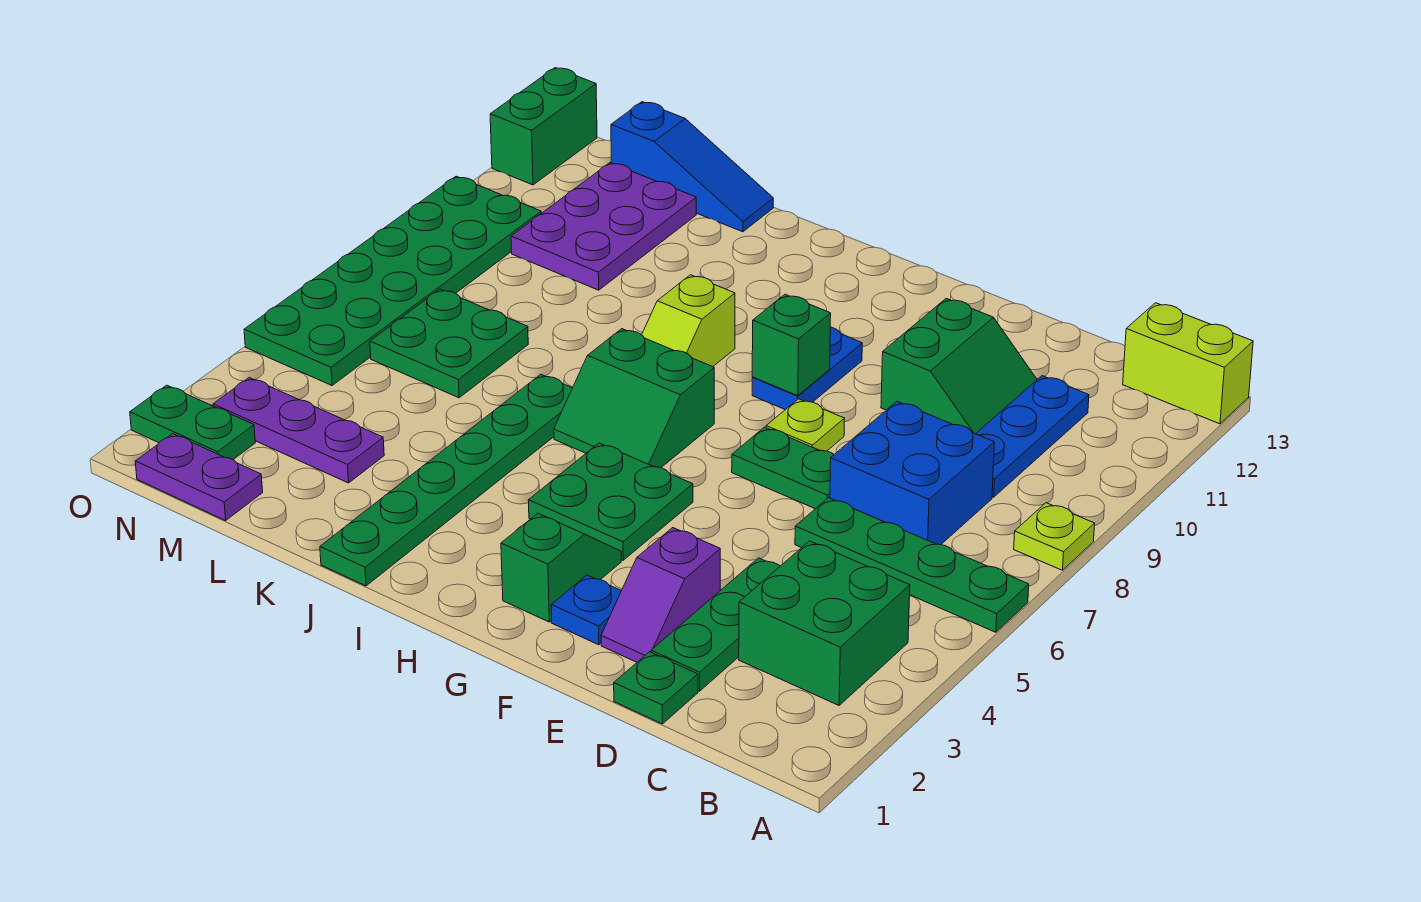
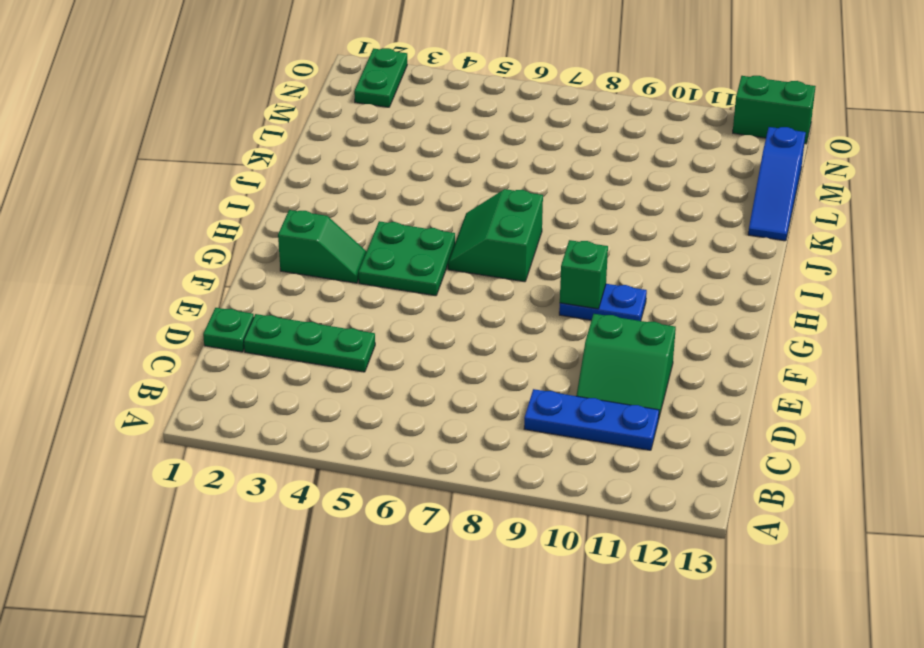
none -> green plate A6:D6 level 1
none -> lime plate A8 level 1
none -> lime brick A13:B13 level 1

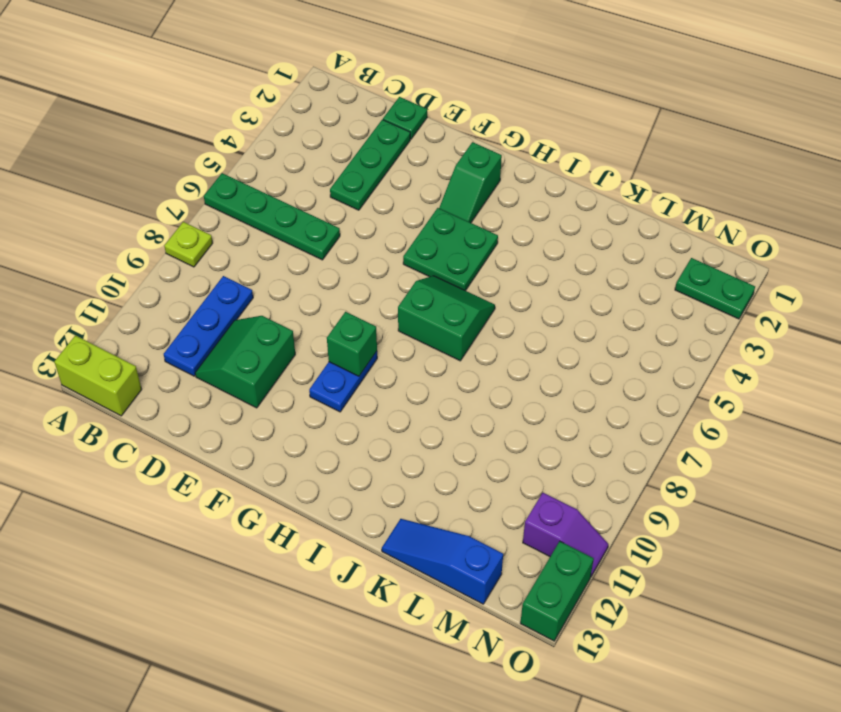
purple slope N11:O11 level 1 top N -> purple slope E2:E3 level 1 top 3
none -> green brick B3:C4 level 1
none -> blue brick C7:D8 level 1
none -> green plate E7:F7 level 1

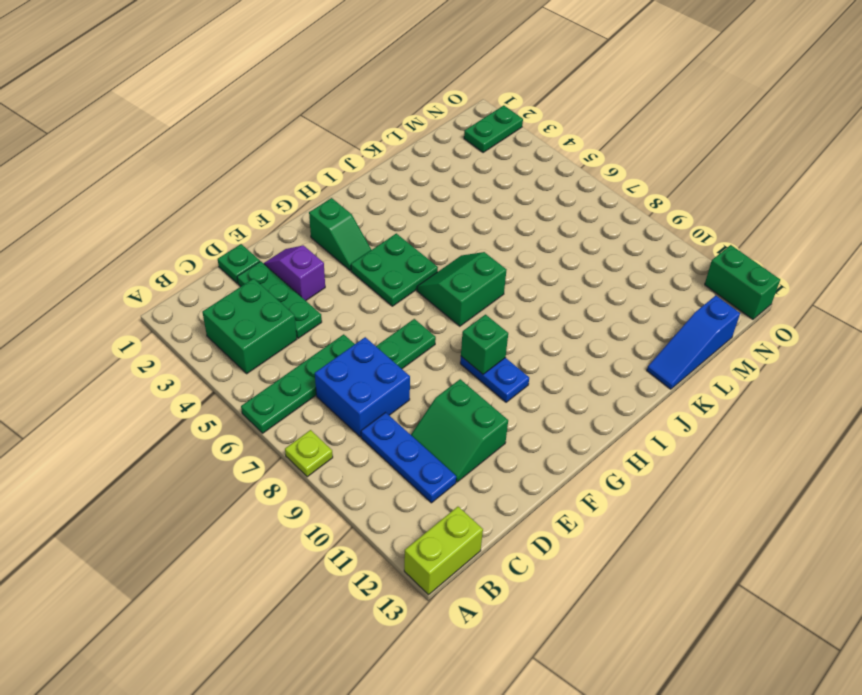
none -> blue plate F2 level 1
none -> lime plate F8 level 1
none -> lime slope I8:I9 level 1 top 9

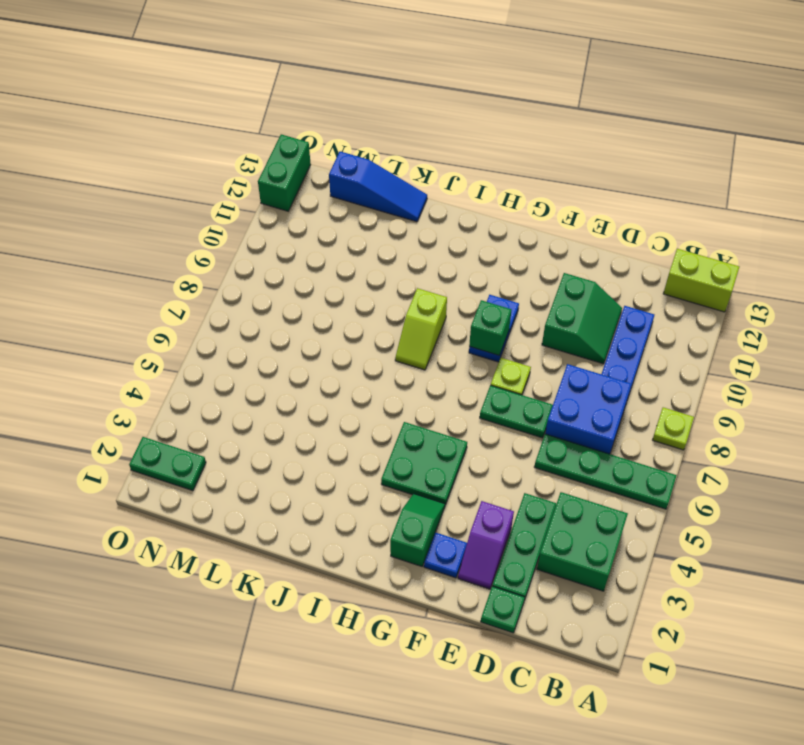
none -> green slope H6:I7 level 1 top 7
none -> green plate J1:J6 level 1
none -> purple plate L3:N3 level 1

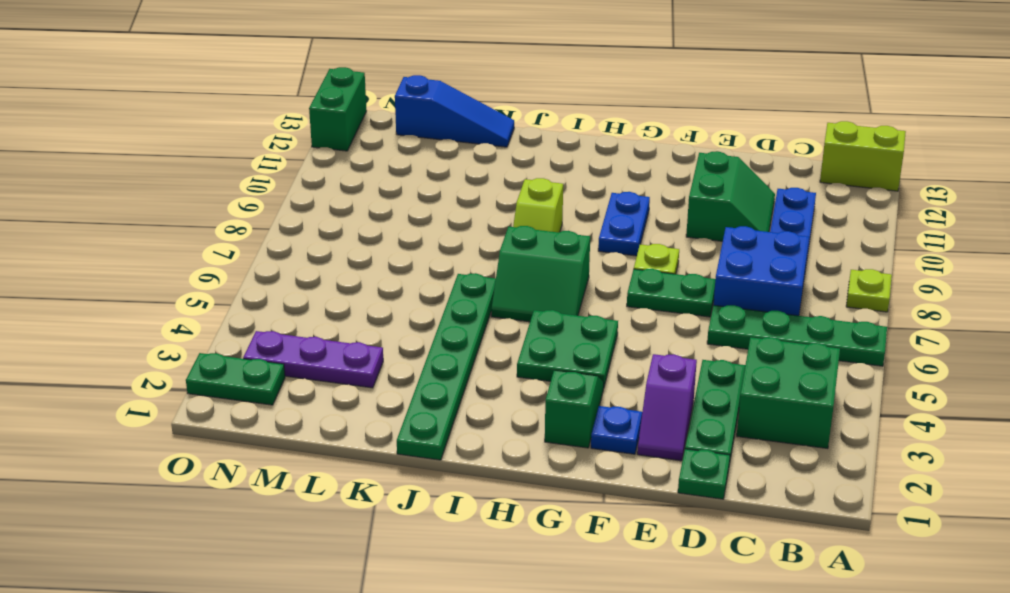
none -> green plate L6:M7 level 1
none -> purple plate L10:M12 level 1
none -> purple plate M1:N1 level 1

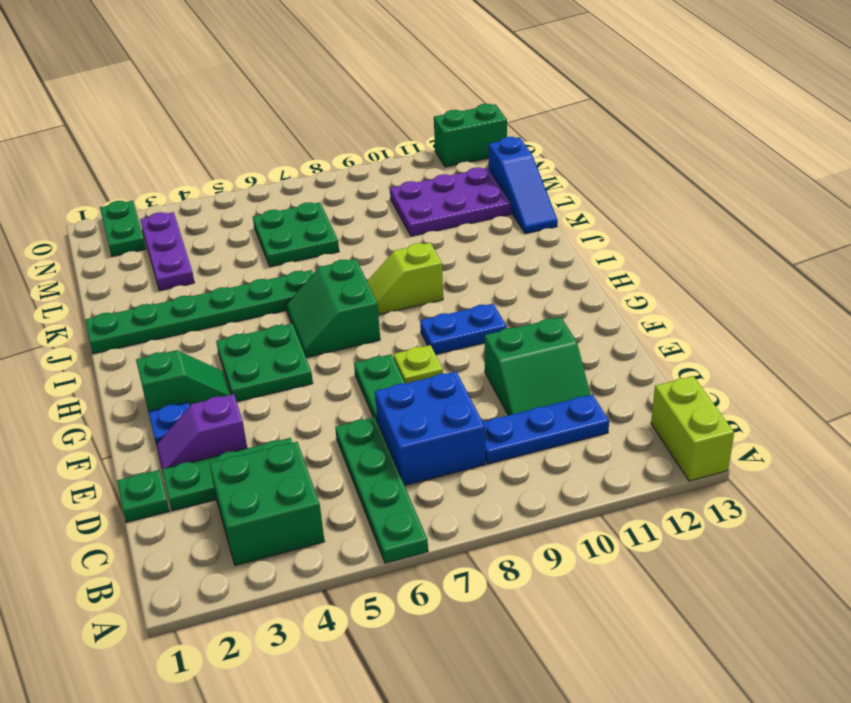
none -> lime plate A8 level 1
none -> purple plate M1:N1 level 1
none -> green plate N5:O10 level 1

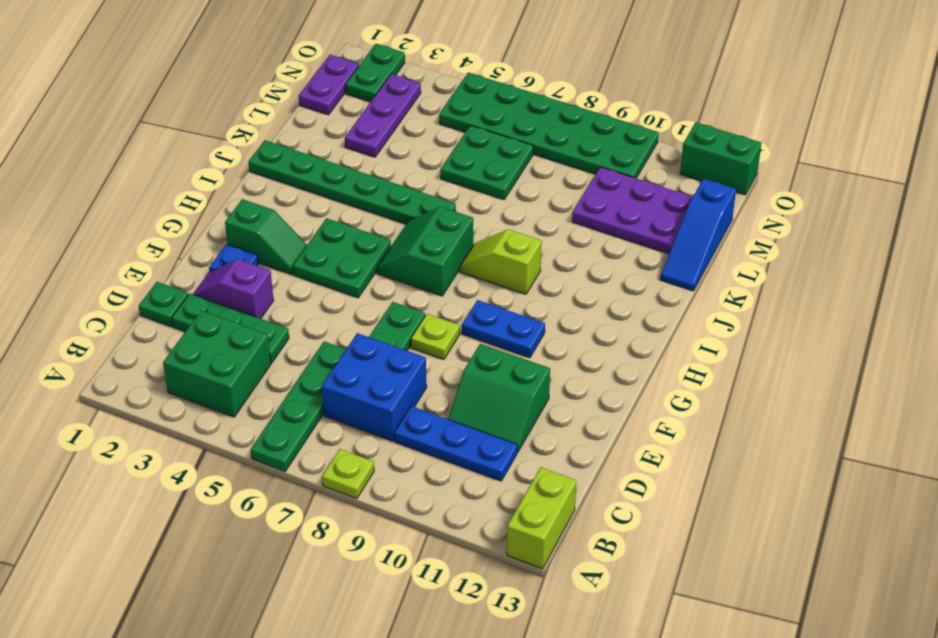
none -> green brick G9 level 2

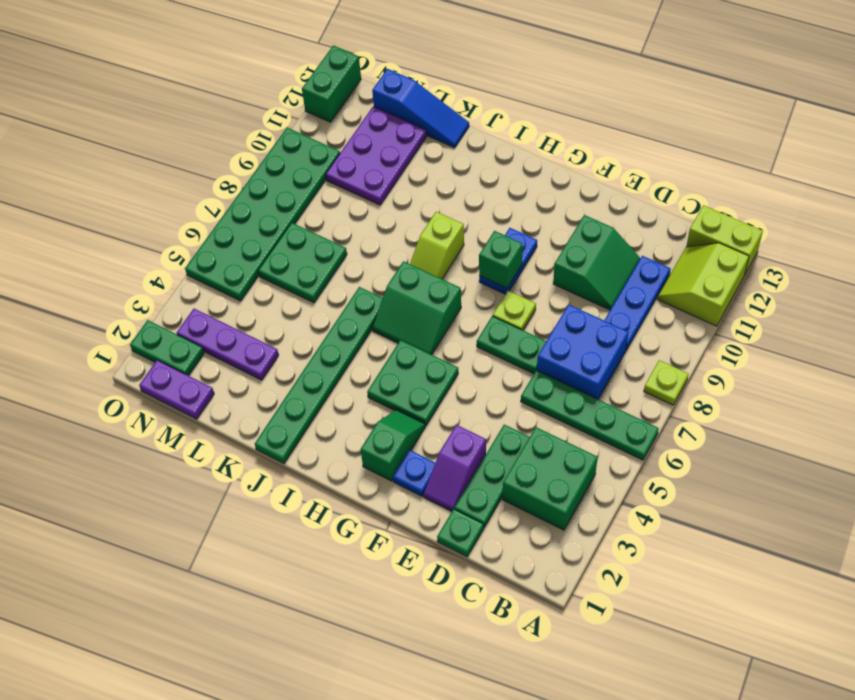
lime slope A11:B12 level 1 top A -> none

